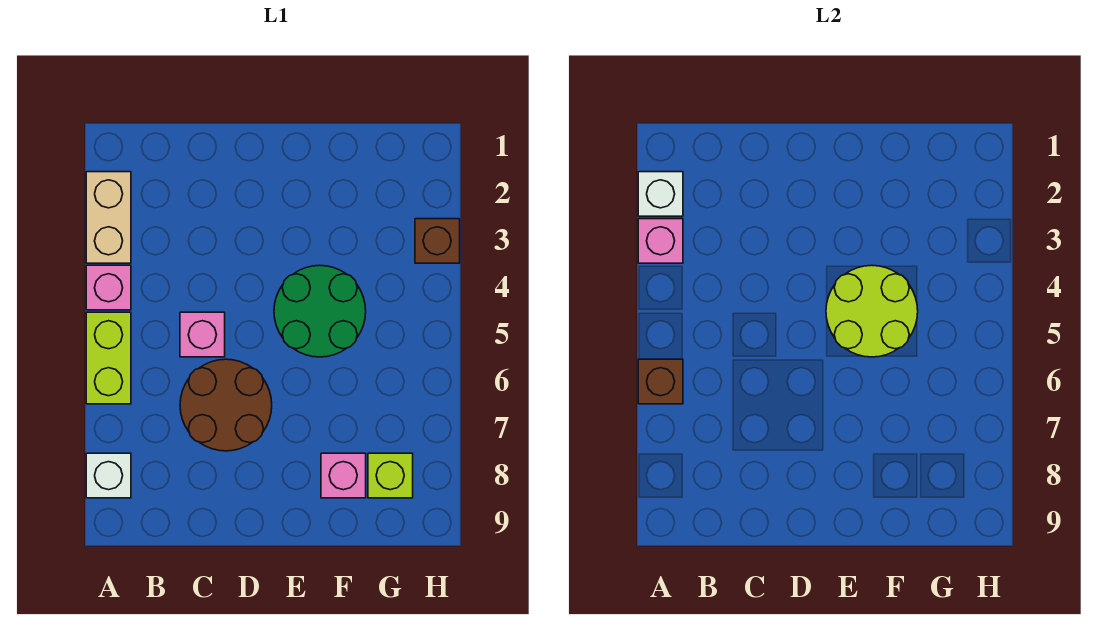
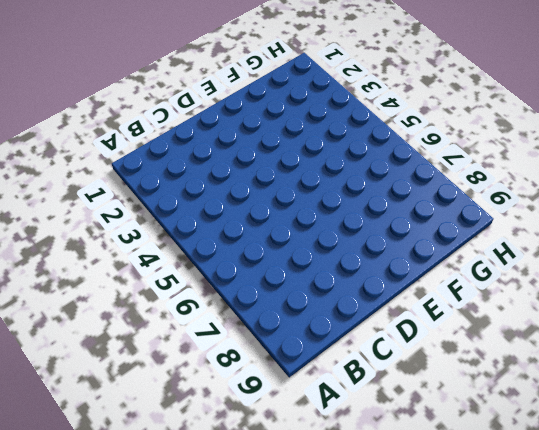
none -> tan brick A2:A3 level 1
none -> pink brick A4 level 1
none -> lime brick A5:A6 level 1

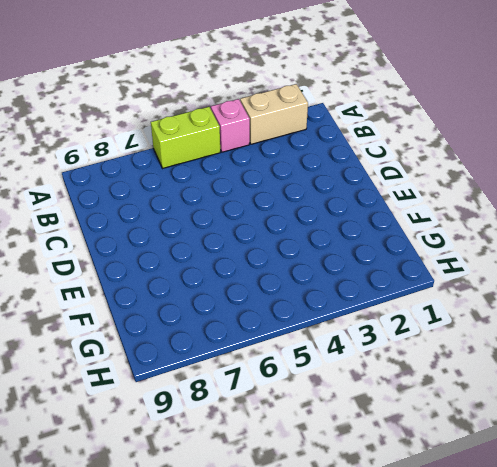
none -> white brick A8 level 1
none -> pink brick C5 level 1
none -> brown round brick C6:D7 level 1

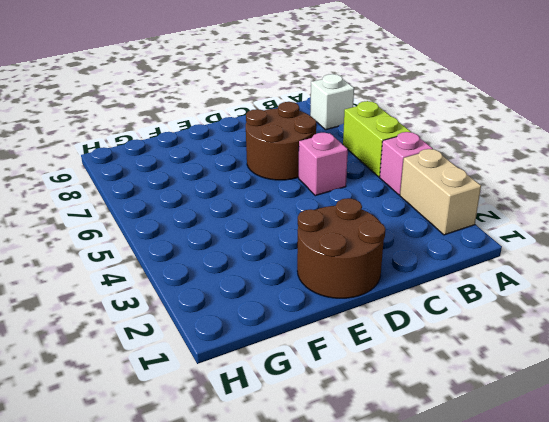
brown round brick D1:E2 level 1 -> none
none -> green round brick E4:F5 level 1
none -> pink brick F8 level 1
none -> lime brick G8 level 1

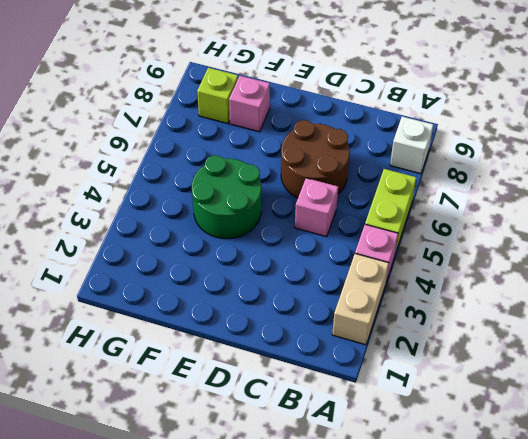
none -> brown brick H3 level 1
none -> white brick A2 level 2
none -> pink brick A3 level 2

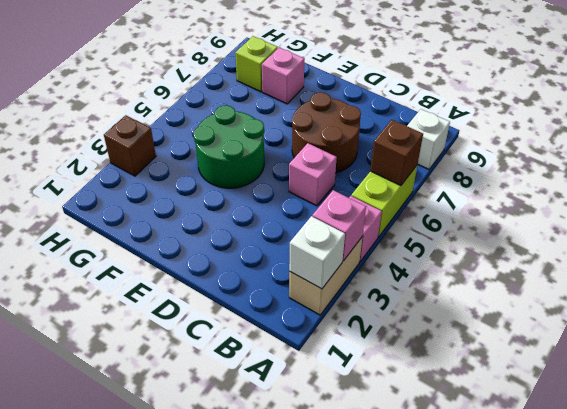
none -> lime round brick E4:F5 level 2

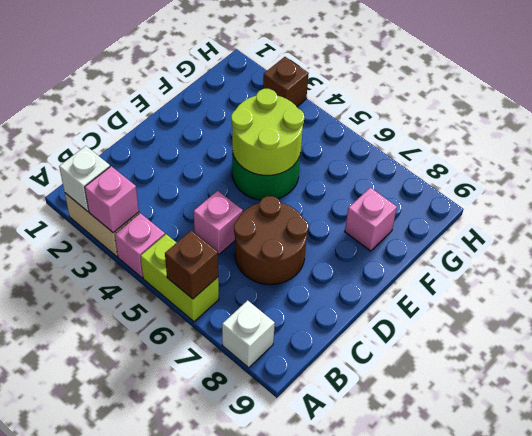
none -> lime brick G8 level 1

